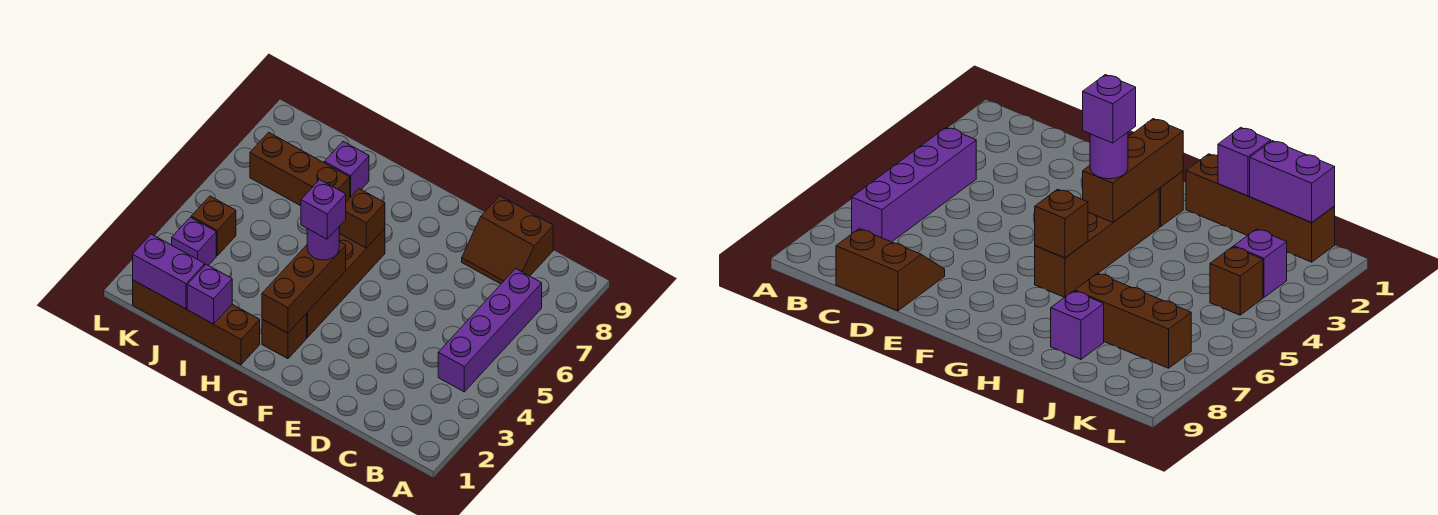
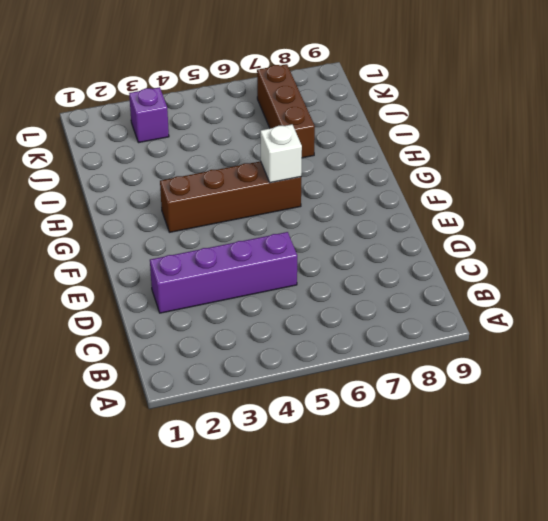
purple brick D2:D5 level 1 -> purple brick B4:B7 level 1
white brick G6 level 2 -> brown brick G6 level 2
none -> brown slope C8:D9 level 1 top 9
none -> brown brick G2 level 1
none -> brown brick H1:K1 level 1

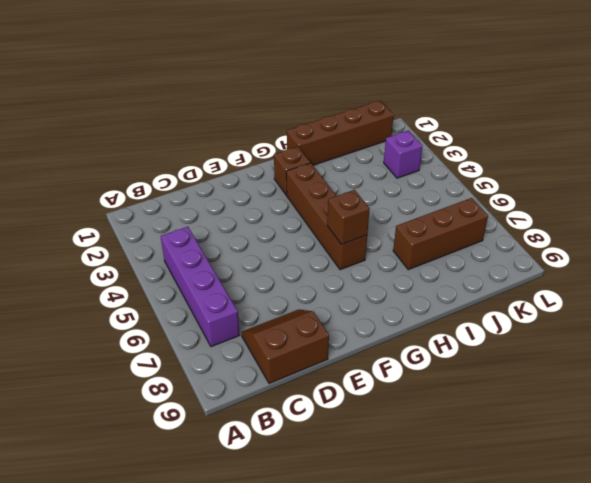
none -> purple brick I8 level 1
none -> brown brick K4 level 1
none -> brown brick G2:G4 level 2

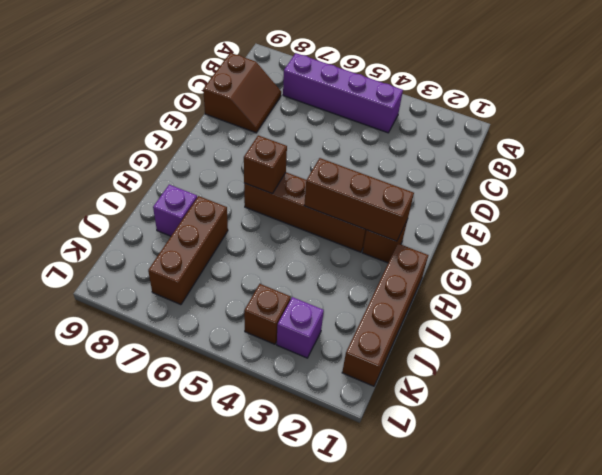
none -> purple brick I1 level 2
none -> purple brick J1:K1 level 2
none -> purple round brick G4 level 3

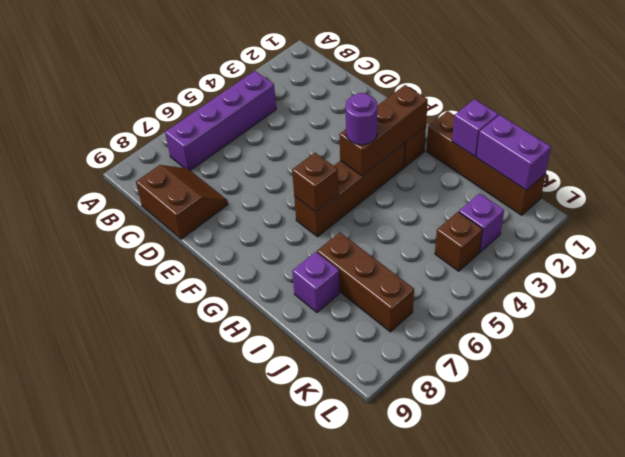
none -> purple brick G4 level 4

